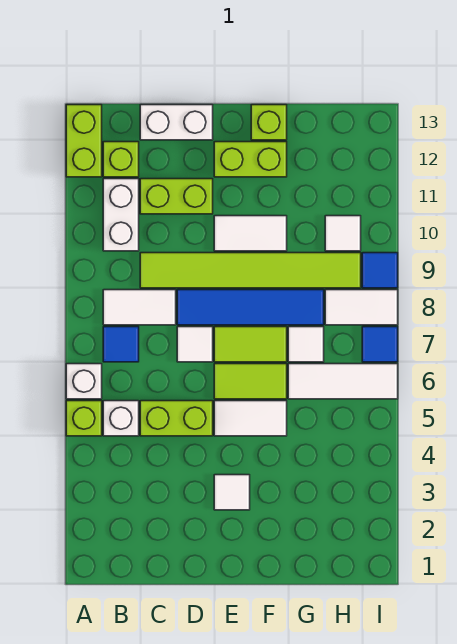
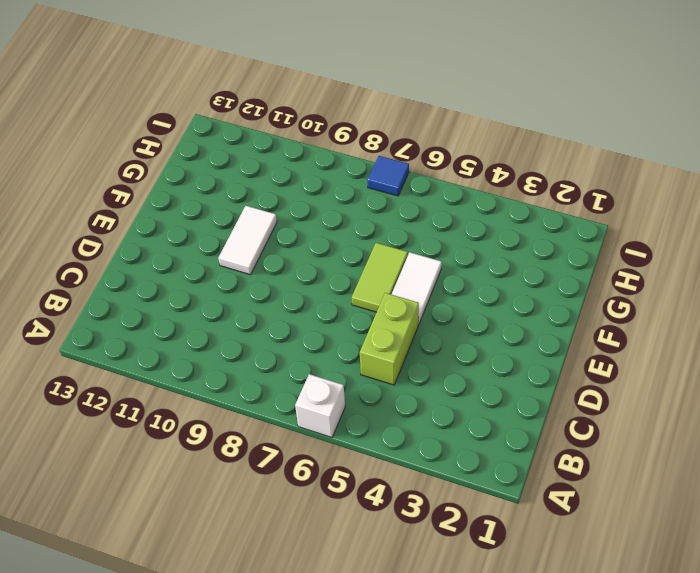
none -> lime brick A5 level 1
none -> lime brick A12:A13 level 1
none -> white brick B5 level 1

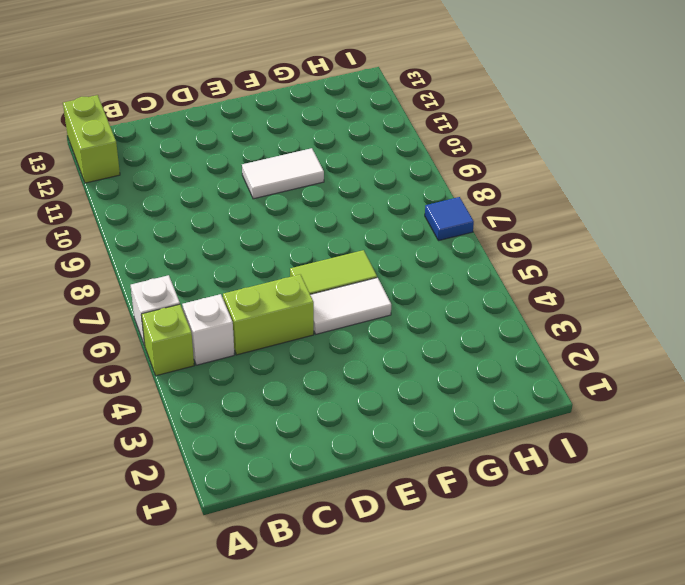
none -> blue tile B7 level 1
none -> white tile B8:C8 level 1
none -> white brick B10:B11 level 1

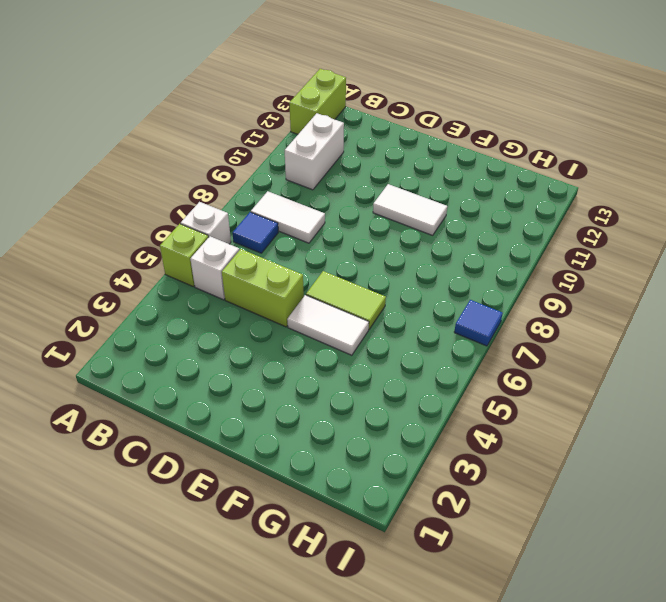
none -> lime brick B12 level 1
none -> lime tile C9:H9 level 1
none -> lime brick C11:D11 level 1

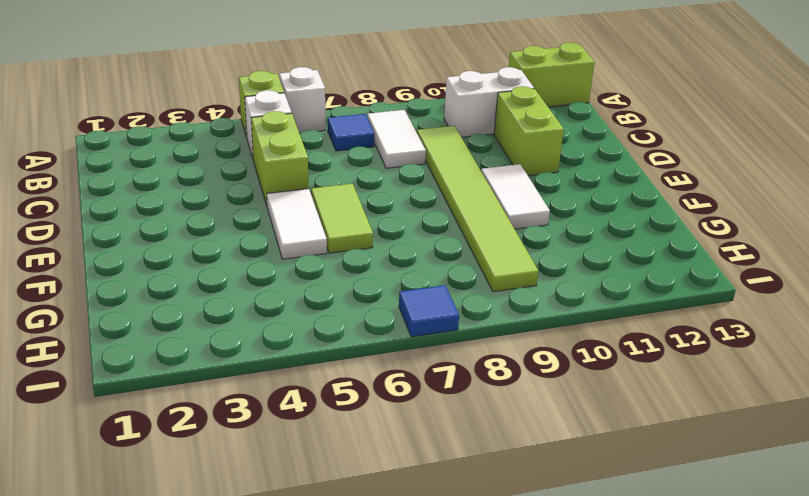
none -> lime brick B12 level 1
none -> white brick C13:D13 level 1
none -> white tile D7 level 1

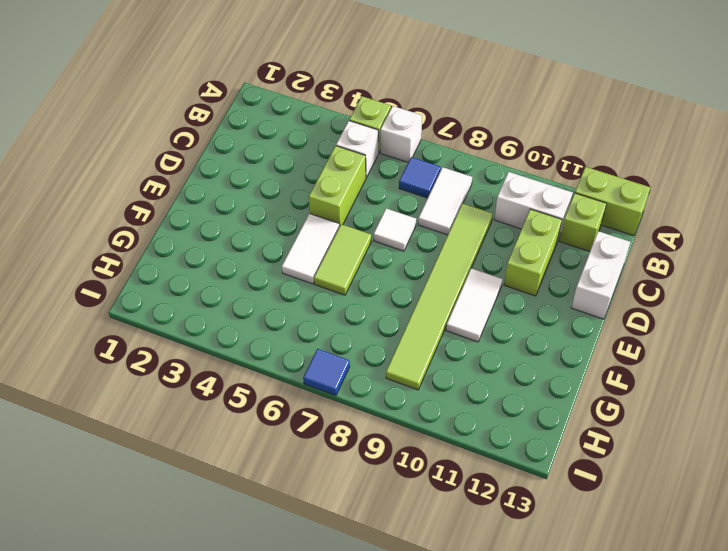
none -> blue tile D8:G8 level 1
none -> white tile E3 level 1
none -> lime tile E7:F7 level 1

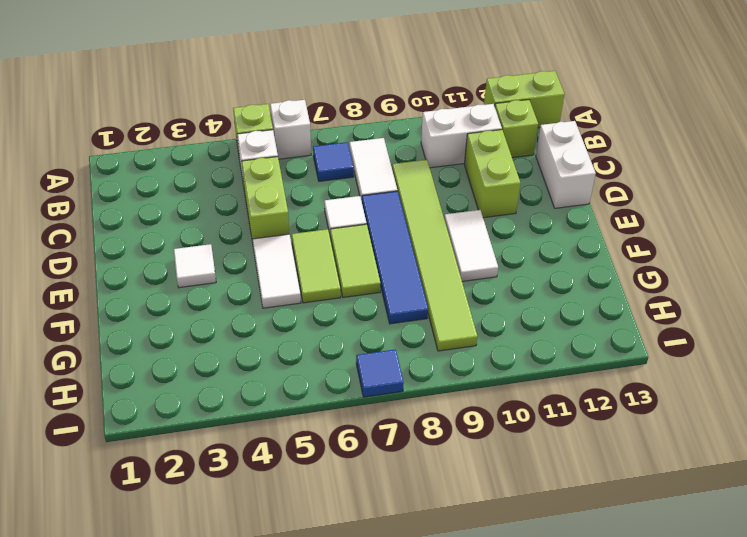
none -> lime brick E12:F12 level 1
none -> lime brick F13 level 1
none -> white tile G6:I6 level 1

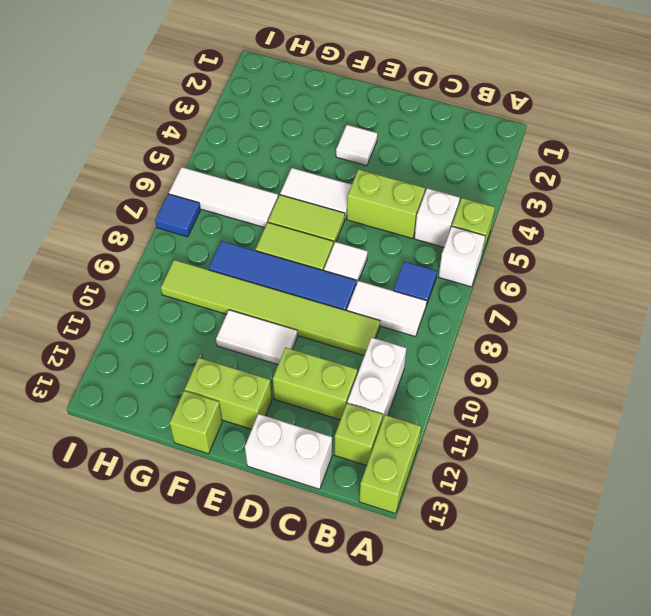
none -> white tile G7 level 1
none -> white tile H8:I8 level 1
none -> white tile H10 level 1

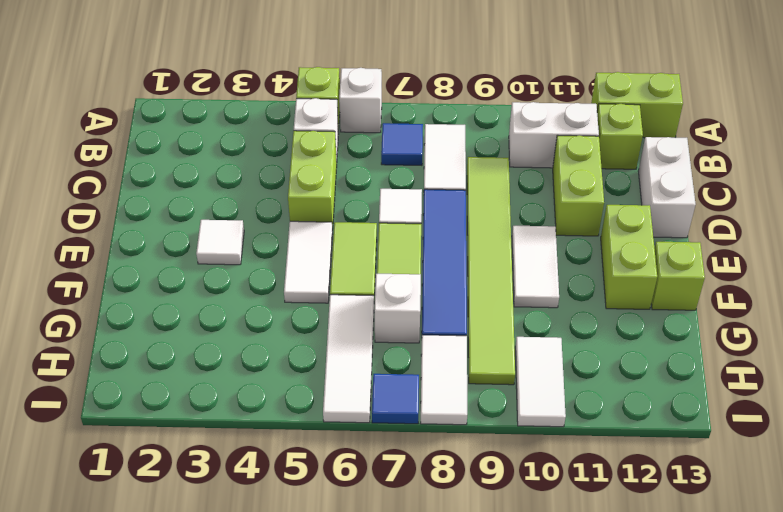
white brick G7 level 1 -> white tile G7 level 1
white tile H10:I10 level 1 -> white tile H10 level 1
none -> blue tile I9 level 1

